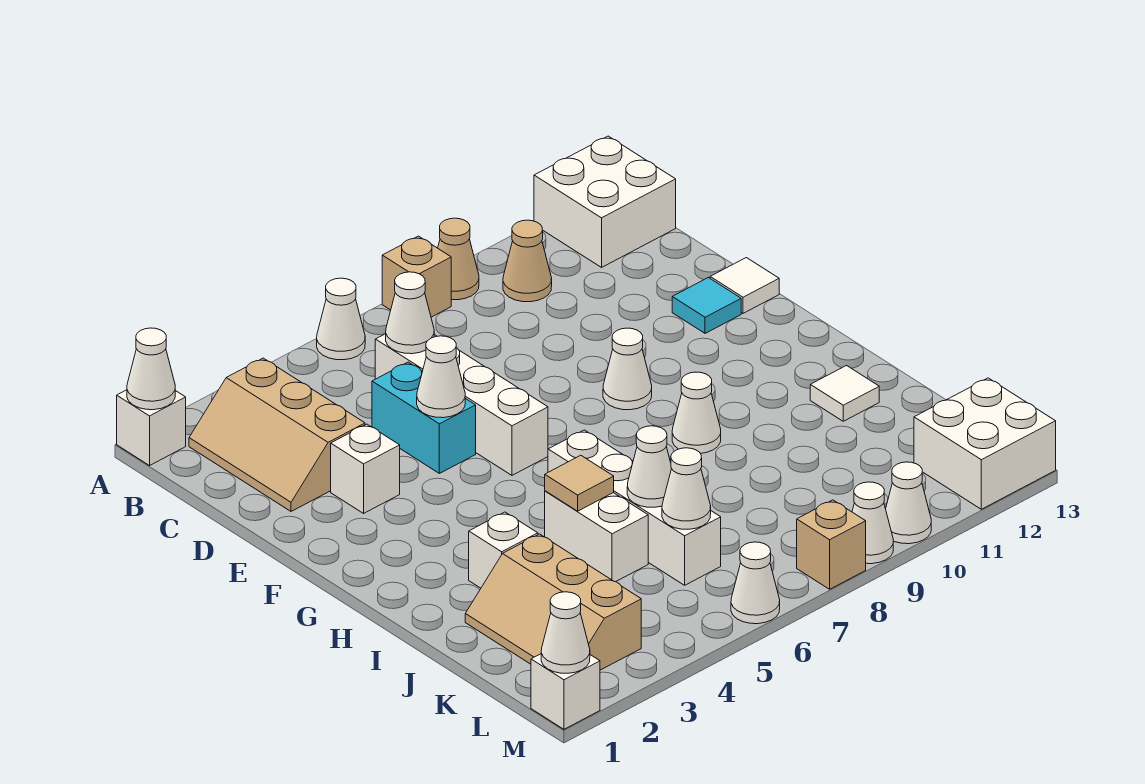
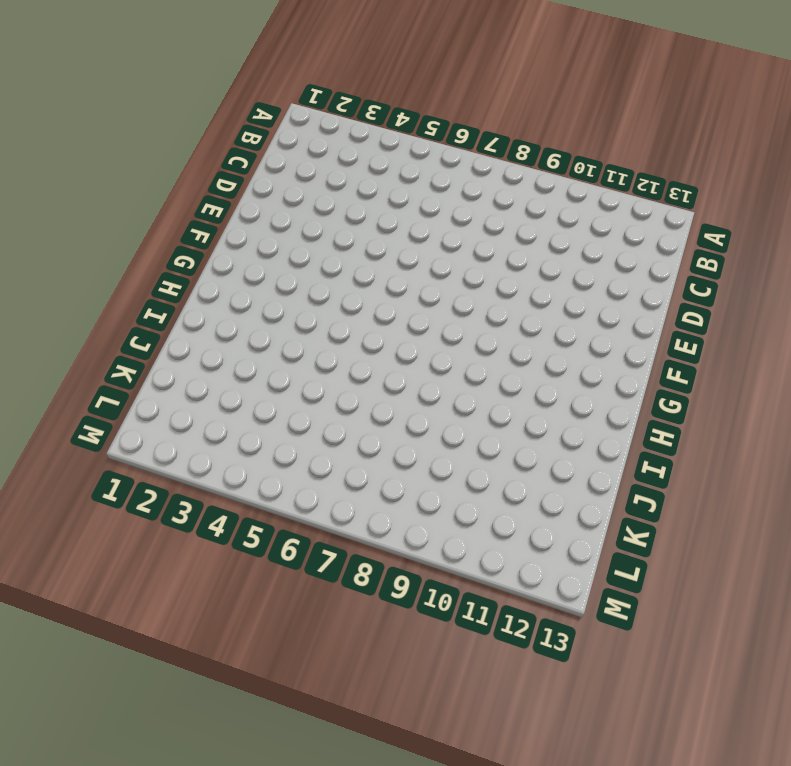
none -> white brick A1 level 1
none -> white cone A6 level 1
none -> tan brick A8 level 1
none -> tan cone A9 level 1

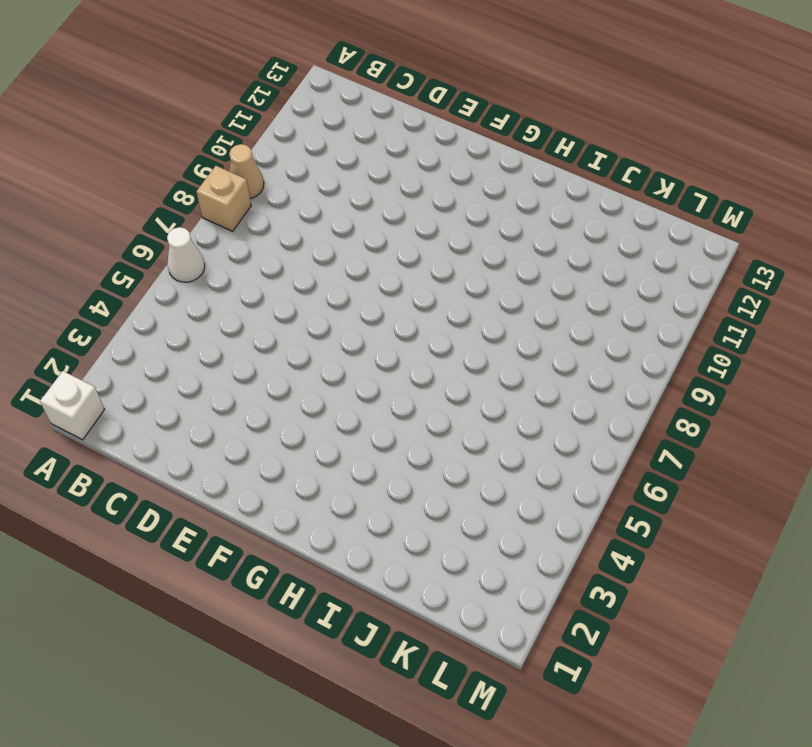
none -> white brick A12:B13 level 1
none -> tan slope B2:D3 level 1 top 3
none -> tan cone B10 level 1
none -> white brick C6:F6 level 1

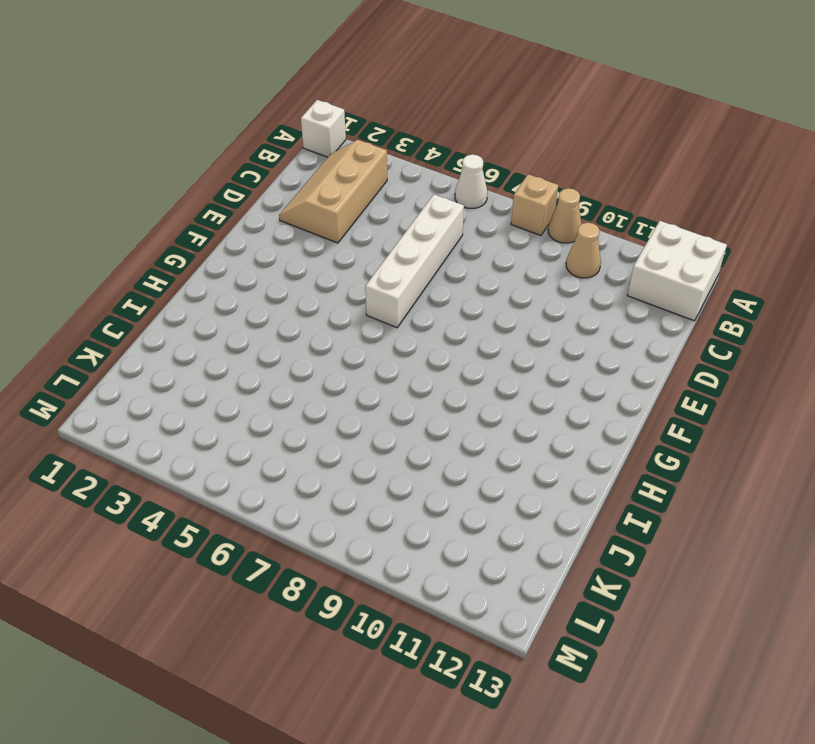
none -> cyan brick D5:E5 level 1
none -> white brick E3 level 1
none -> cyan tile E12 level 1
none -> white tile E13 level 1

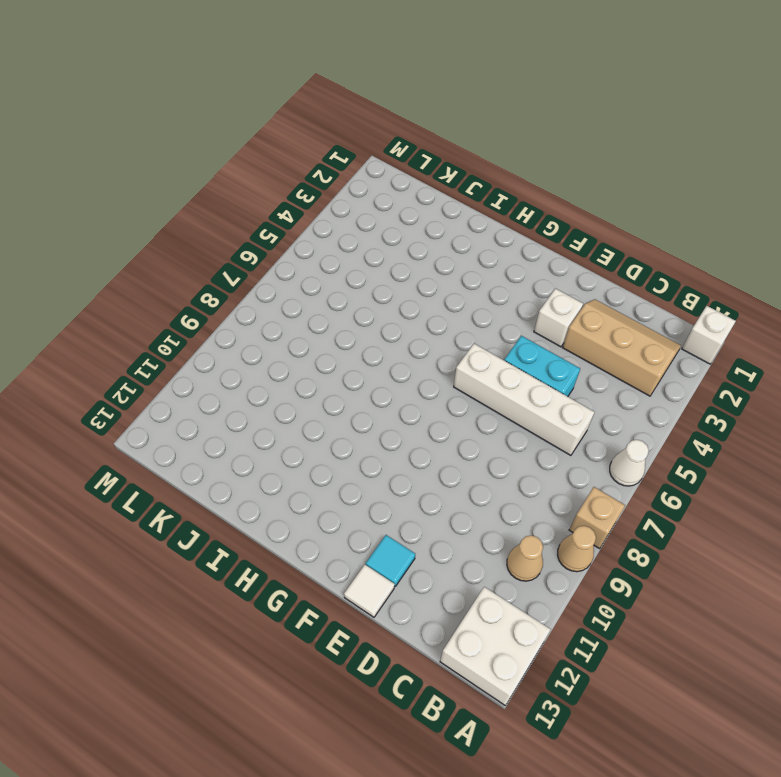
none -> white cone F9 level 1
none -> white brick H6:K6 level 1
none -> white cone H9 level 1
none -> white brick I3 level 1

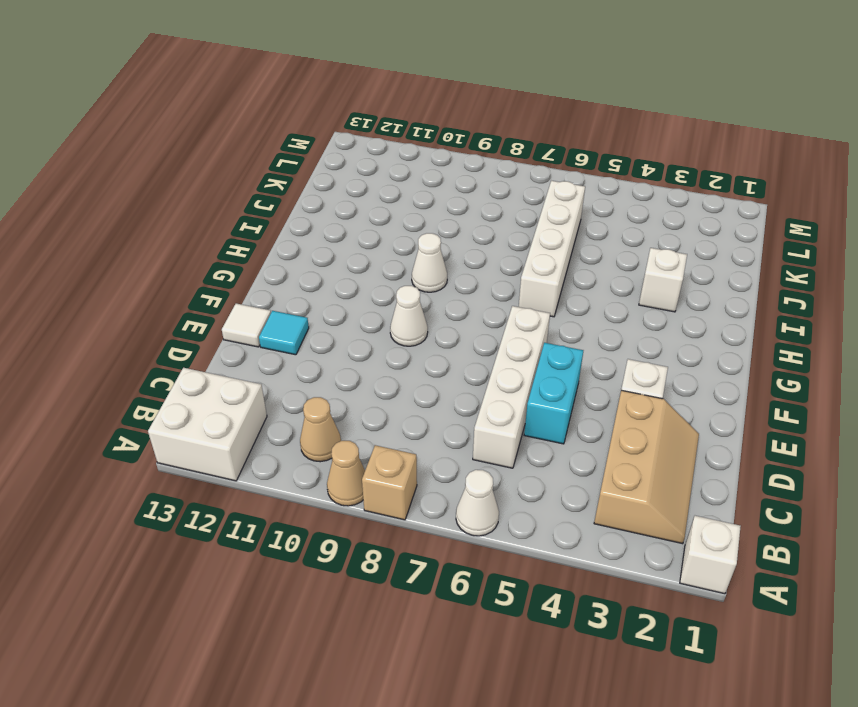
none -> white brick I5:J5 level 1
none -> white tile I12 level 1
none -> tan slope J2:L3 level 1 top 3
none -> white brick L12:M13 level 1

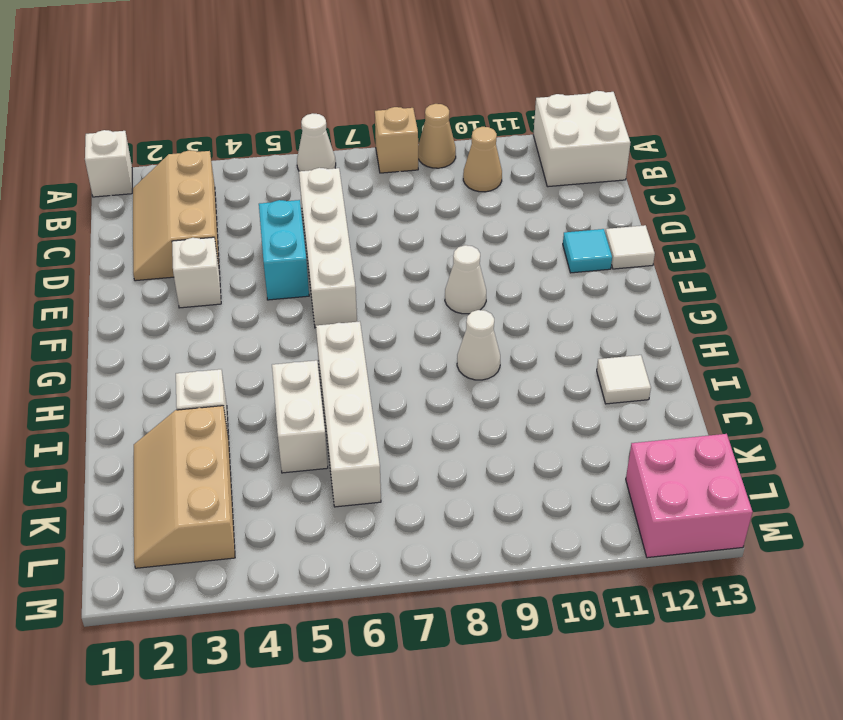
pink brick L12:M13 level 1 -> white brick L12:M13 level 1
none -> white brick M1 level 1
none -> white cone M6 level 1
none -> tan brick M8 level 1
none -> white cone M9 level 1

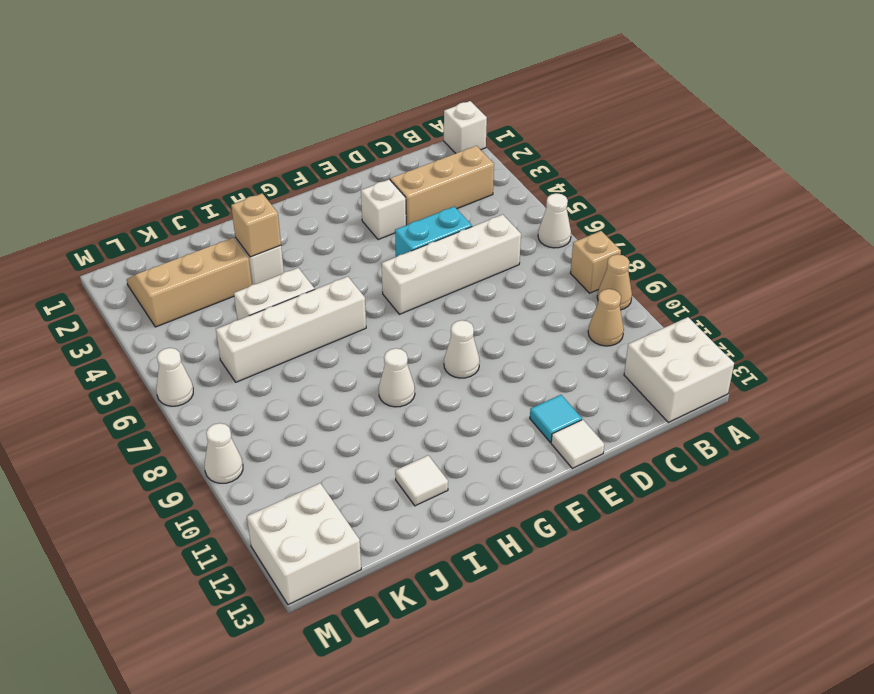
tan brick I3 level 2 -> tan brick M8 level 1
none -> white brick M1 level 1
none -> white cone M10 level 1
none -> white cone A1 level 2
none -> white cone C6 level 2

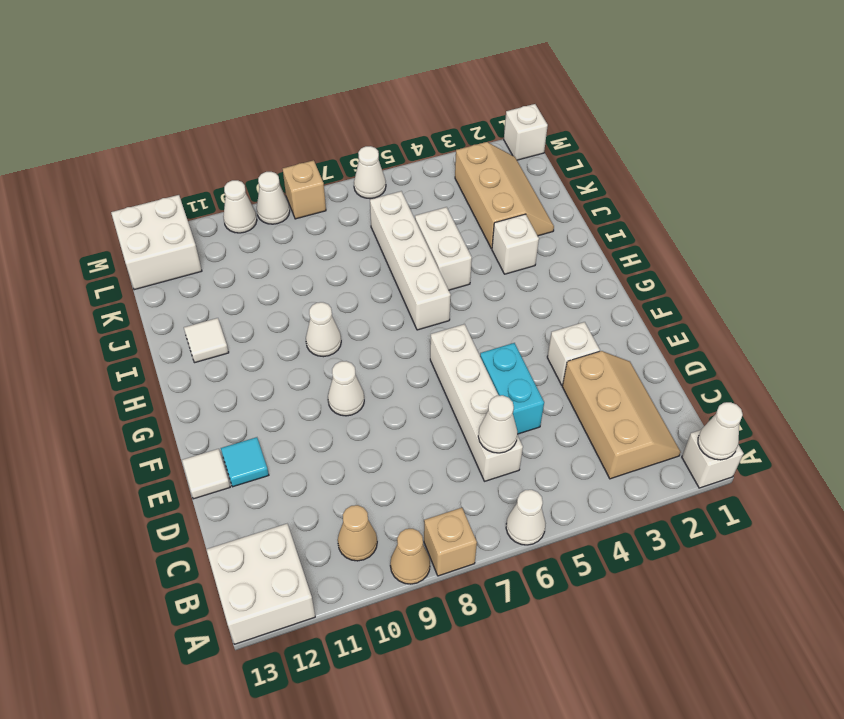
none -> white cone E5 level 2
none -> tan tile I5 level 2
none -> white cone J6 level 2
none -> white cone K6 level 2

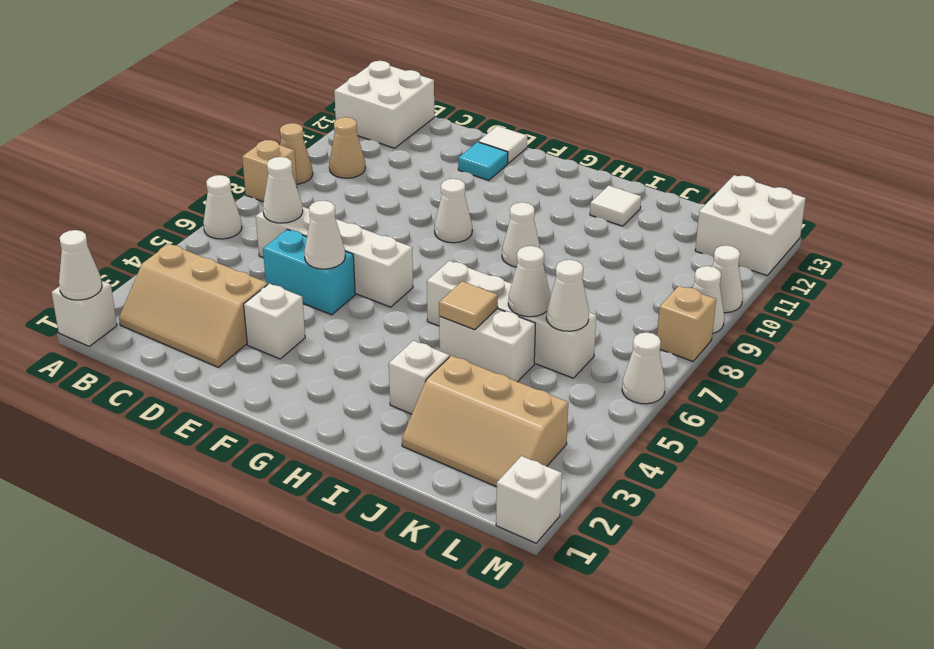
none -> white cone M1 level 2

